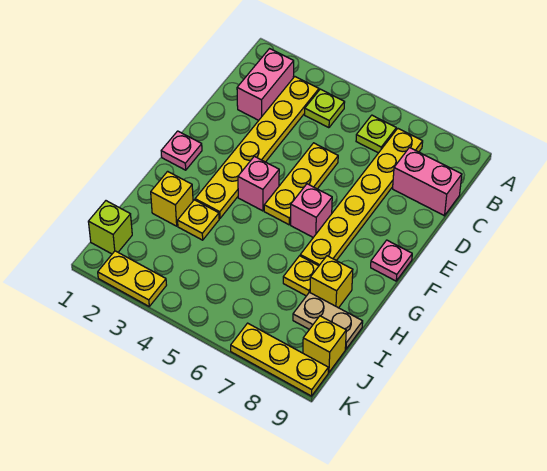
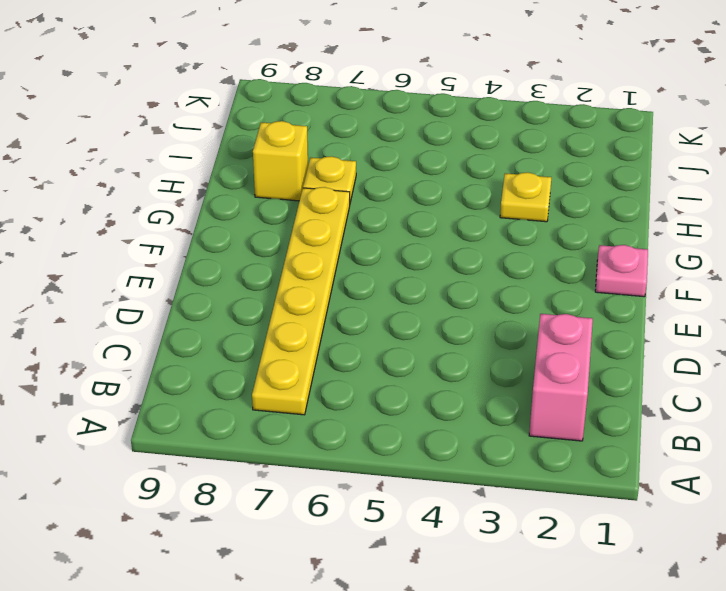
none -> yellow plate B3:G3 level 1
none -> lime plate B4 level 1
none -> lime plate B6 level 1

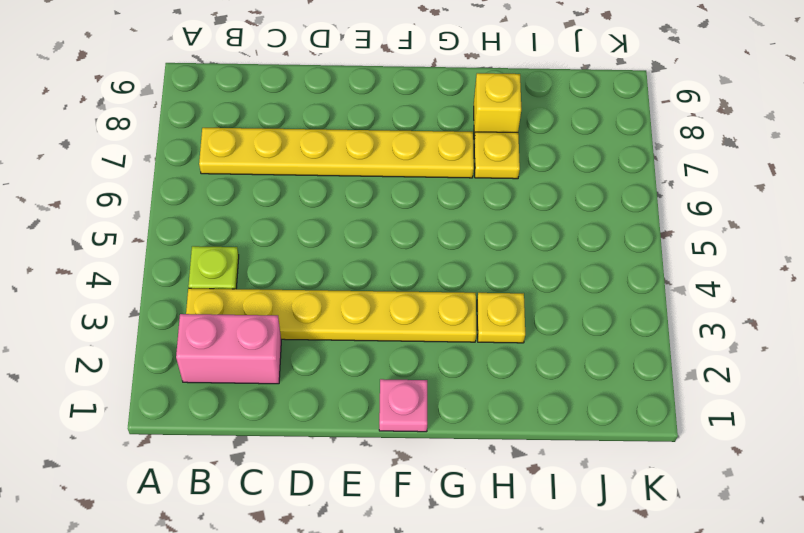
none -> lime plate B6 level 1
none -> pink brick C8:C9 level 1
none -> yellow plate D5:F5 level 1

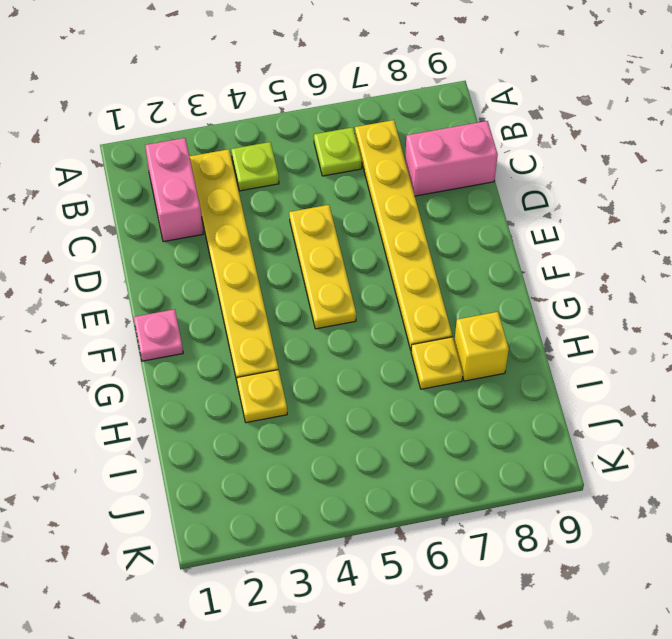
none -> pink brick F4 level 1
none -> pink brick F6 level 1
none -> pink plate F9 level 1

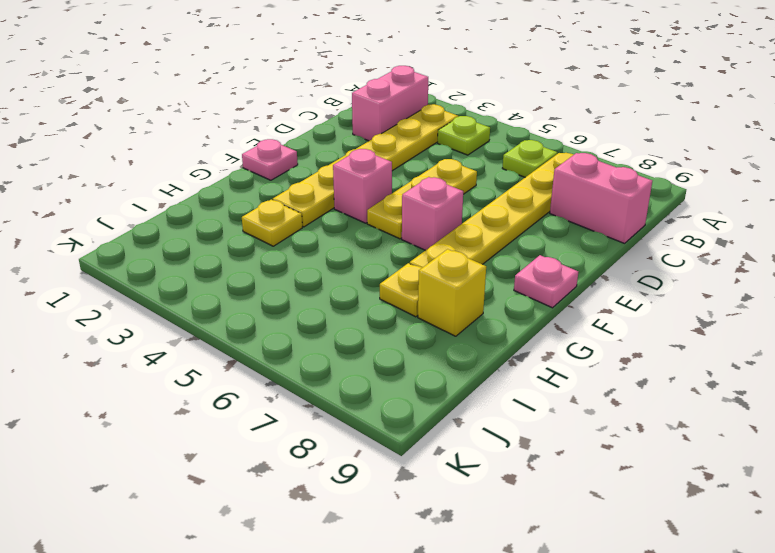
none -> yellow brick H2 level 1
none -> tan plate I8:I9 level 1
none -> lime brick J1 level 1

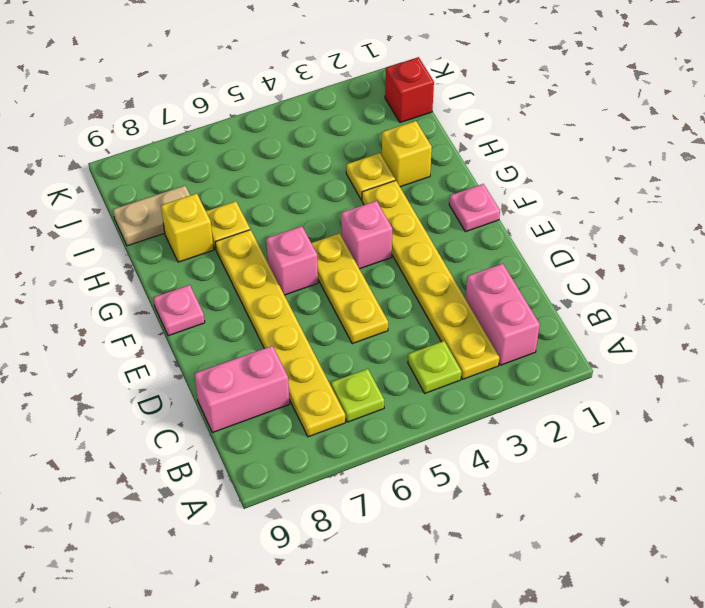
red brick J1 level 1 -> lime brick J1 level 1
none -> yellow brick J9 level 1
none -> yellow plate K2:K3 level 1
none -> yellow plate K7:K9 level 1

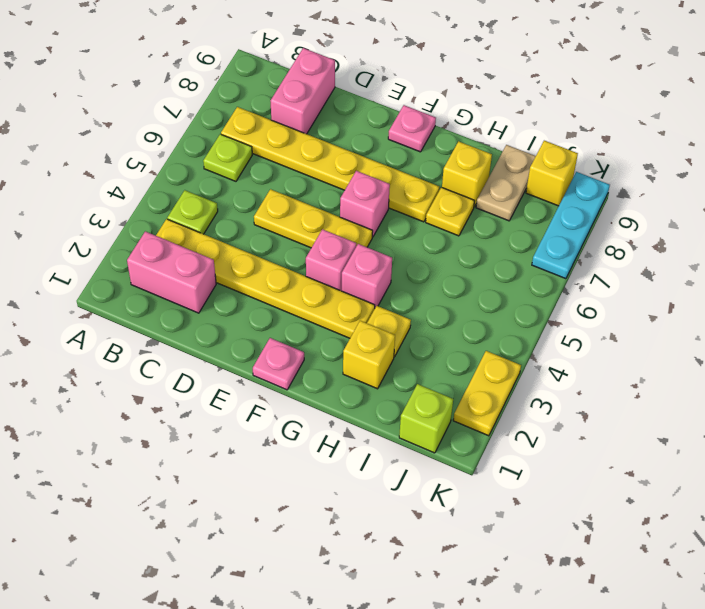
pink brick G4 level 1 -> none
cyan plate K7:K9 level 1 -> yellow plate K7:K9 level 1

